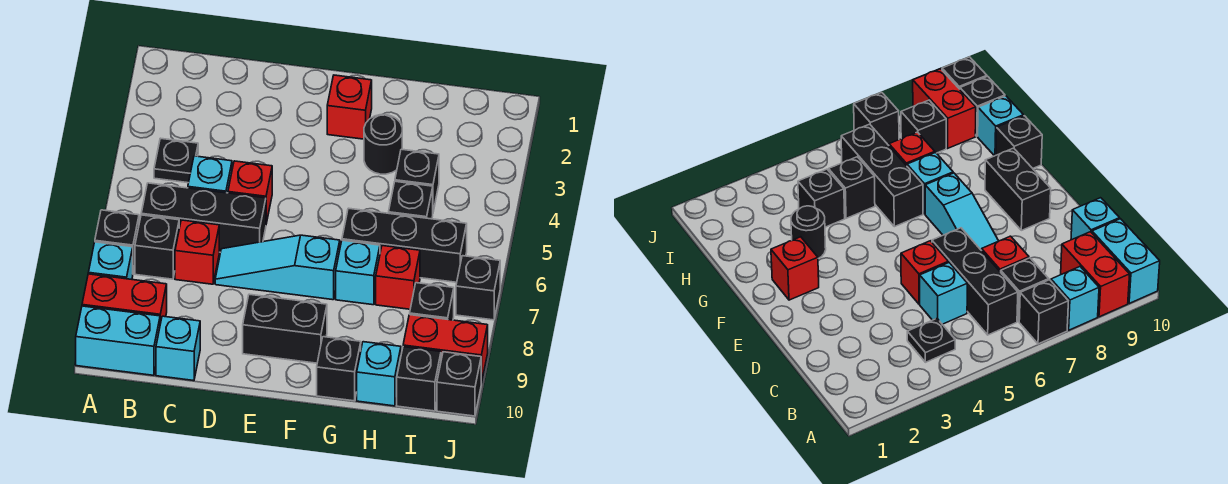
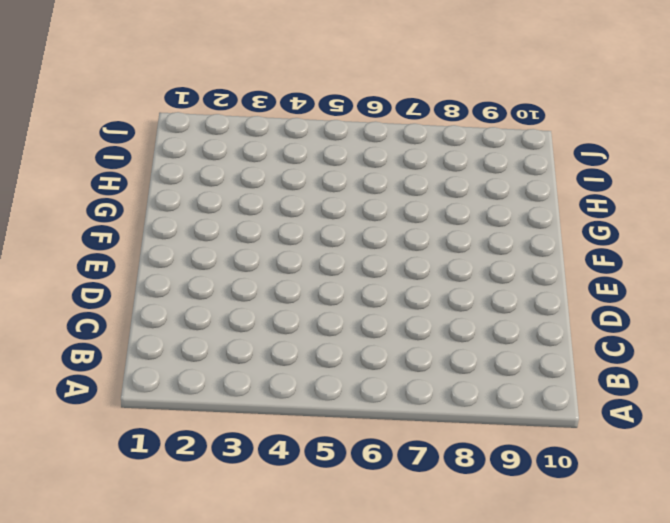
none -> black brick A7 level 1
none -> cyan brick A8 level 1
none -> red brick A9:B9 level 1

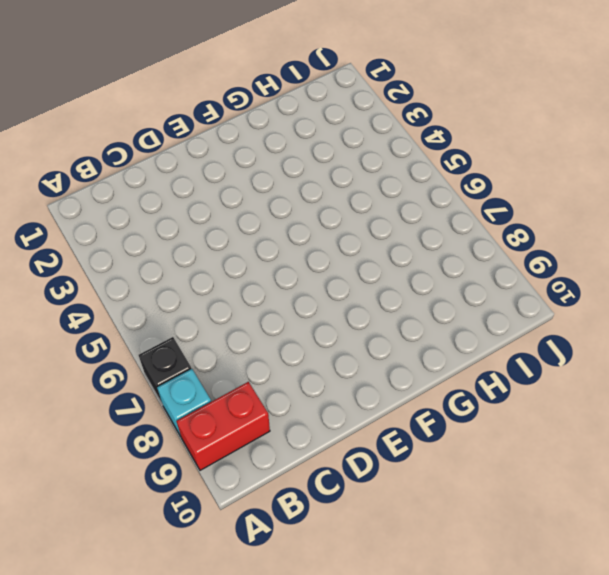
none -> cyan brick A10:B10 level 1
none -> black plate B4 level 1
none -> black brick B6:D6 level 1

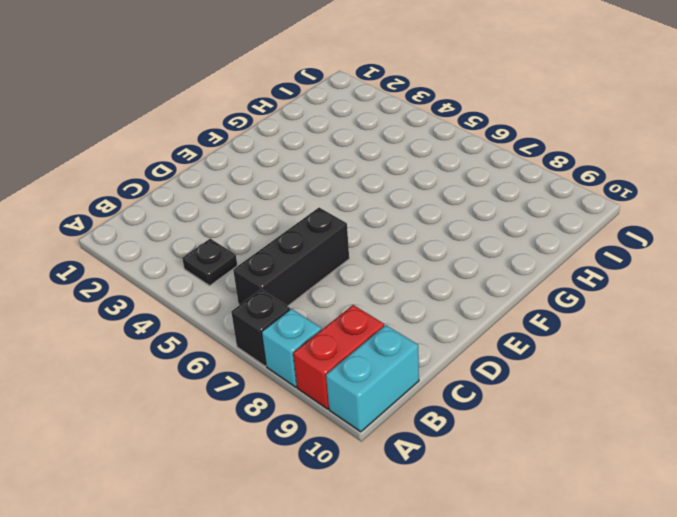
none -> black brick B7 level 1
none -> cyan brick C5 level 1
none -> red brick C7 level 1

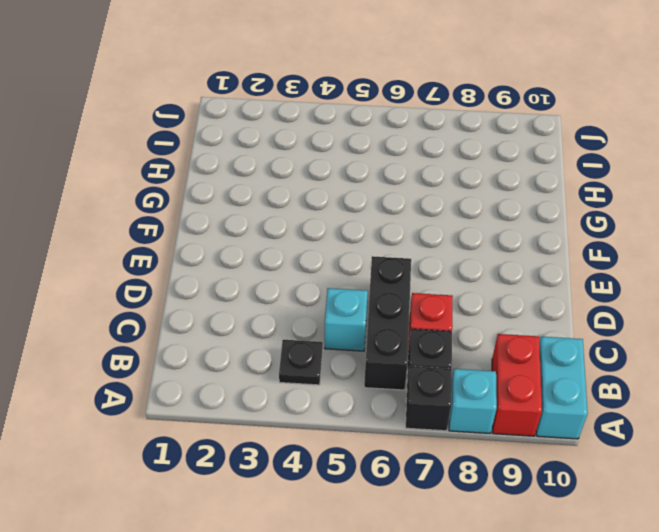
none -> cyan brick C10 level 1
none -> red brick D5 level 1
none -> cyan slope D7:F7 level 1 top F

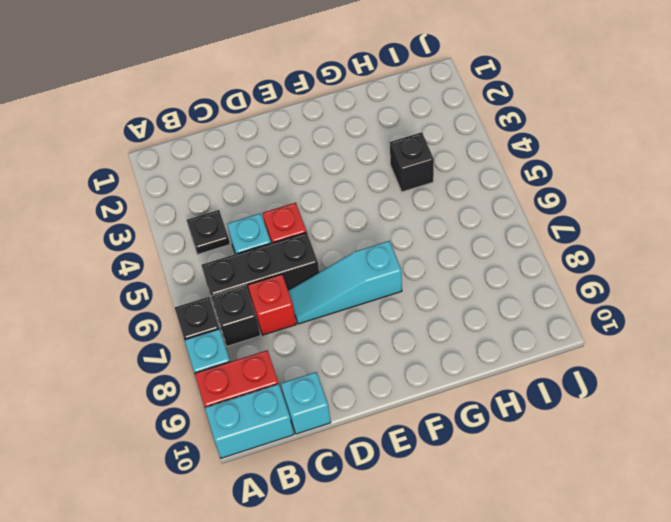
none -> black brick E9:F9 level 1
none -> red brick F2 level 1
none -> black round brick G3 level 1

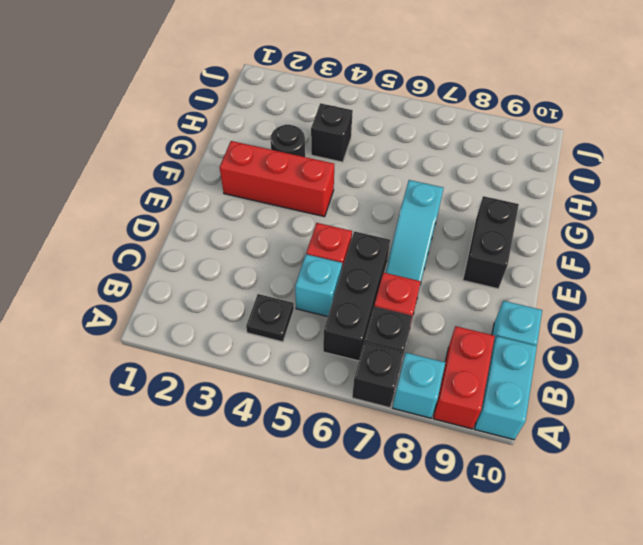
red brick F2:F4 level 1 -> red brick F2 level 1
none -> black brick G6:I6 level 1
none -> cyan brick G7 level 1
none -> black brick G10 level 1

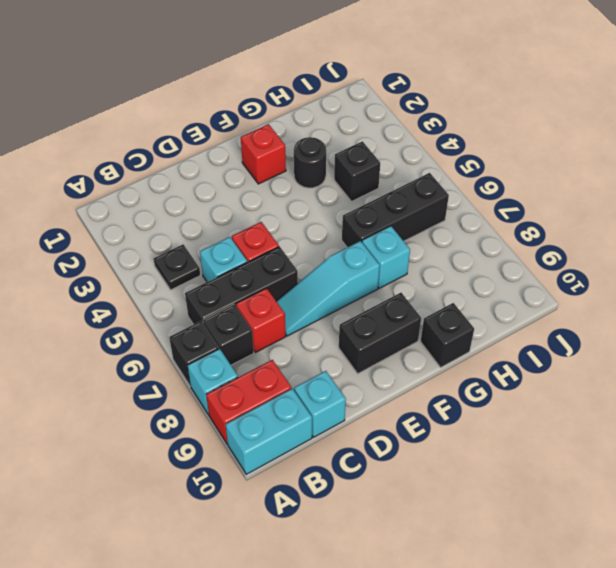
none -> black brick H5 level 1
none -> red brick H7 level 1
none -> cyan brick H10 level 1

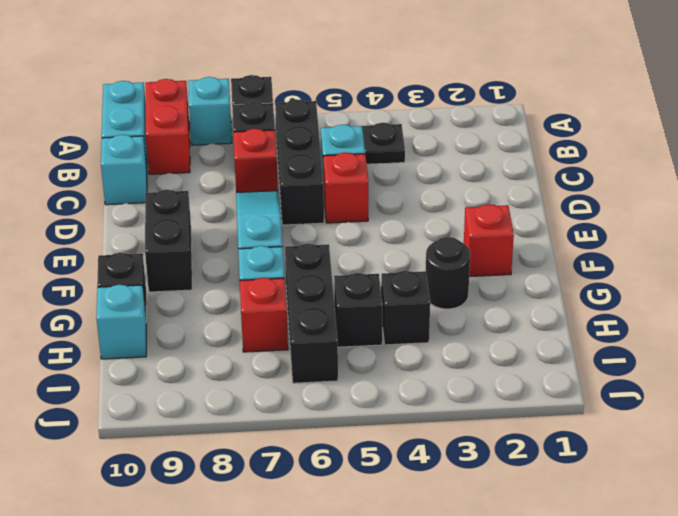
none -> black brick I8 level 1
none -> red brick I9:J9 level 1
none -> black brick I10 level 1

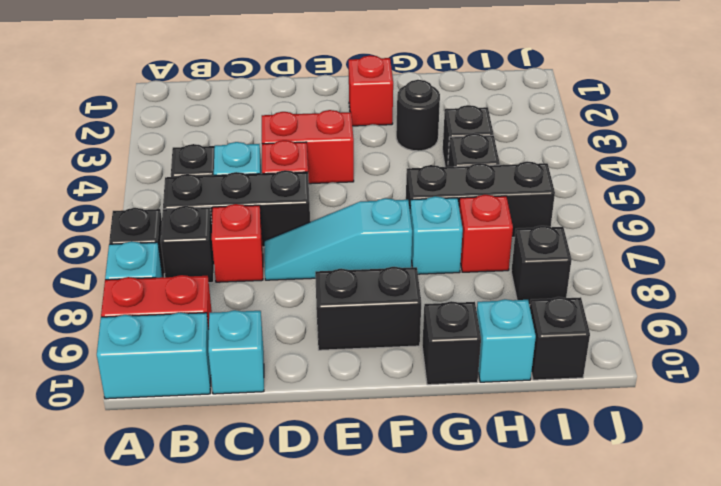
red brick D4:E4 level 1 -> red brick I9:J9 level 1
none -> black brick J7 level 1
none -> black brick J10 level 1

